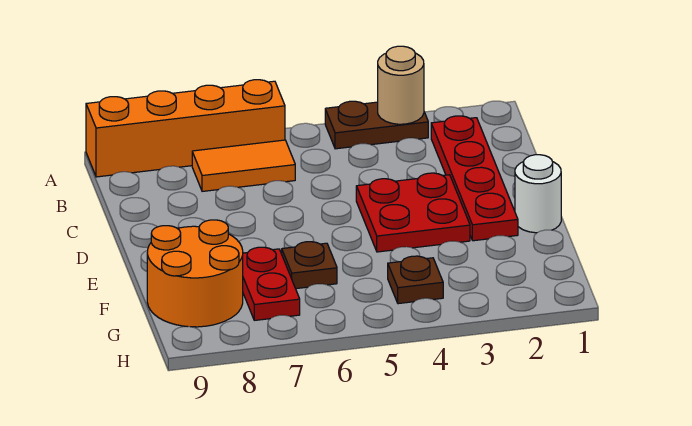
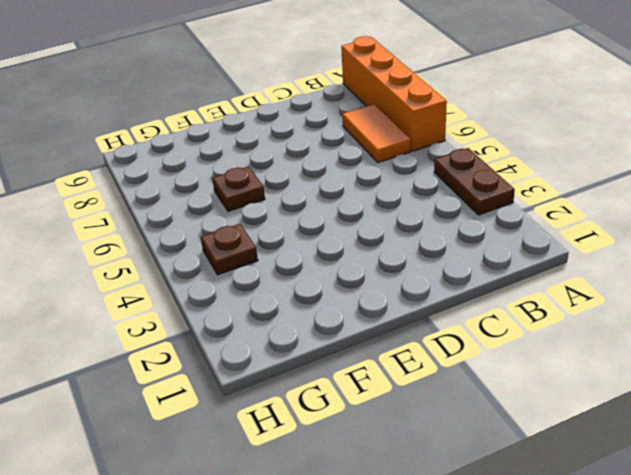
none -> red plate B2:E2 level 1
none -> red plate D3:E4 level 1

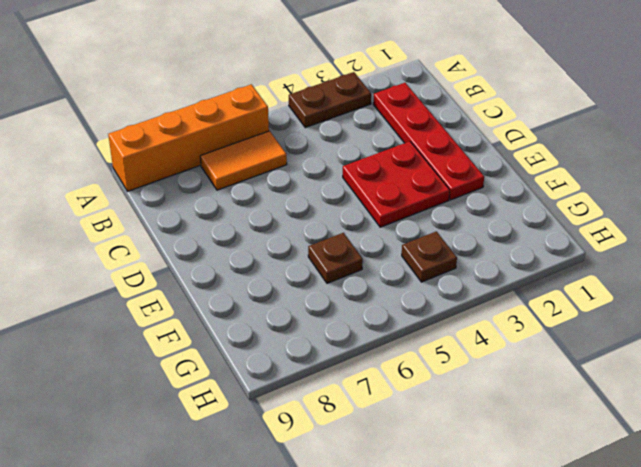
none -> white round brick E1 level 1
none -> red plate F7:G7 level 1

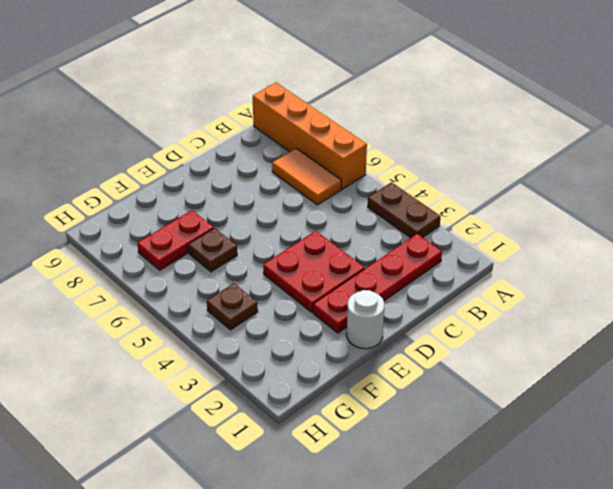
none -> orange round brick F8:G9 level 1
none -> tan round brick A3 level 2

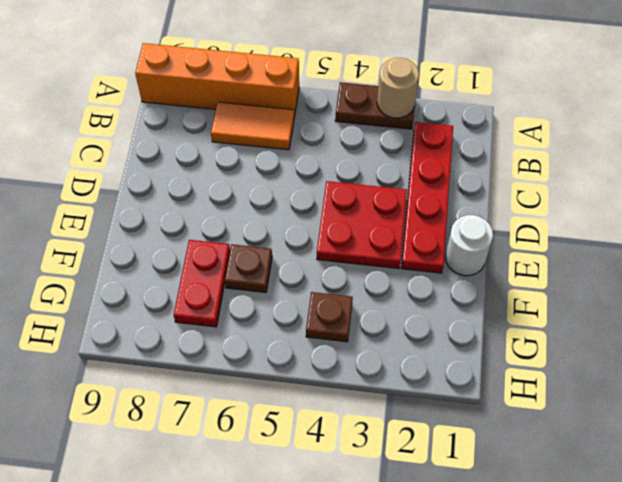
none -> orange round brick F8:G9 level 1

